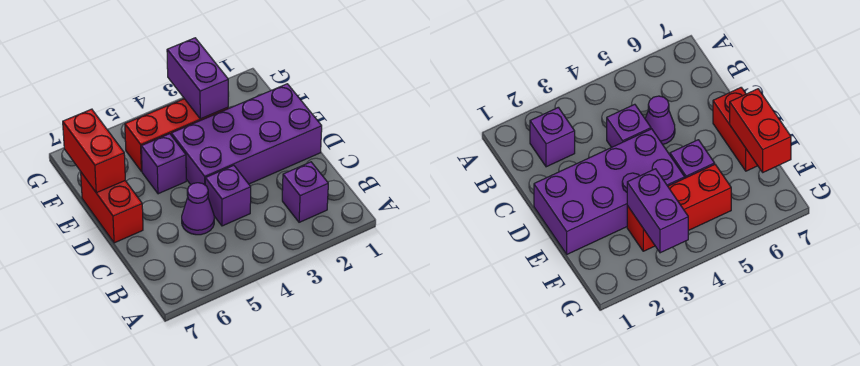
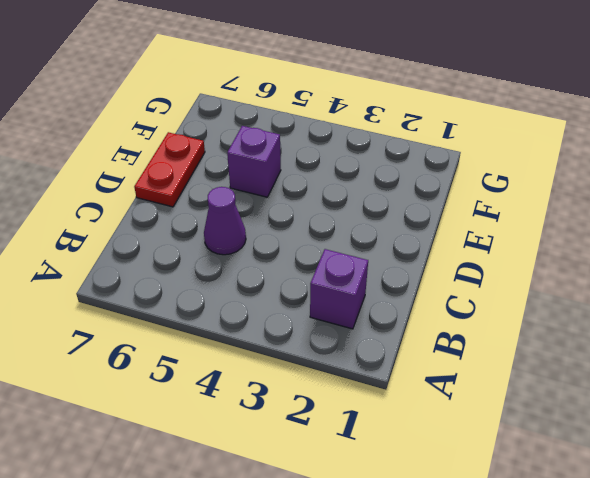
red plate D7:E7 level 1 -> red brick D7:E7 level 1
none -> purple brick C4 level 1
none -> purple brick D1:E4 level 1

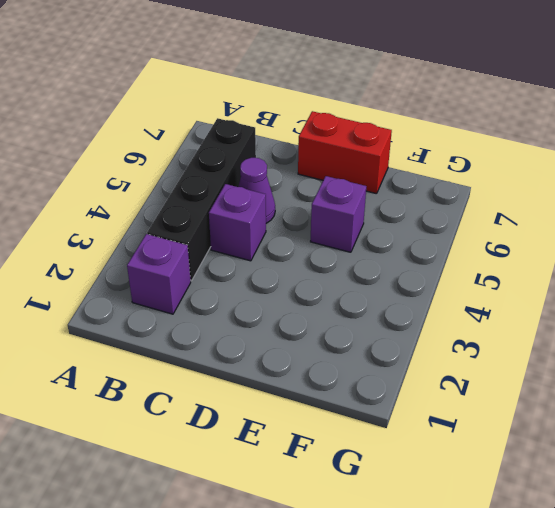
black brick B3:B6 level 1 -> none
none -> purple brick D1:E4 level 1
none -> red brick F3:F5 level 1

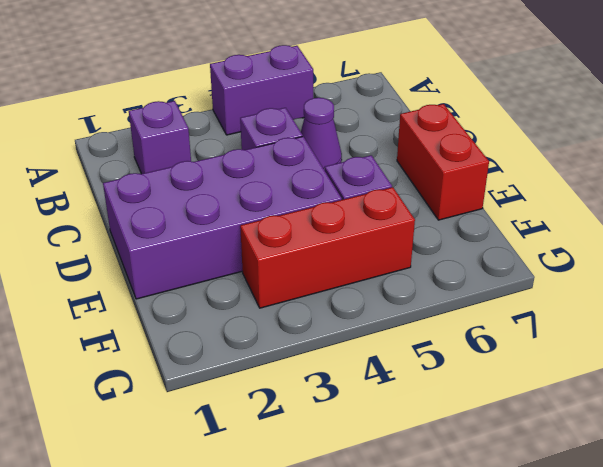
purple brick A4:A5 level 1 -> purple brick F3:G3 level 2
none -> red brick E7:F7 level 2

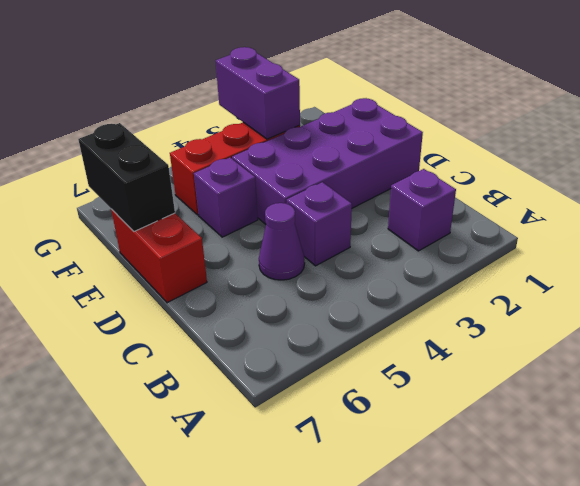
black brick E7:F7 level 2 -> red brick E7:F7 level 2

